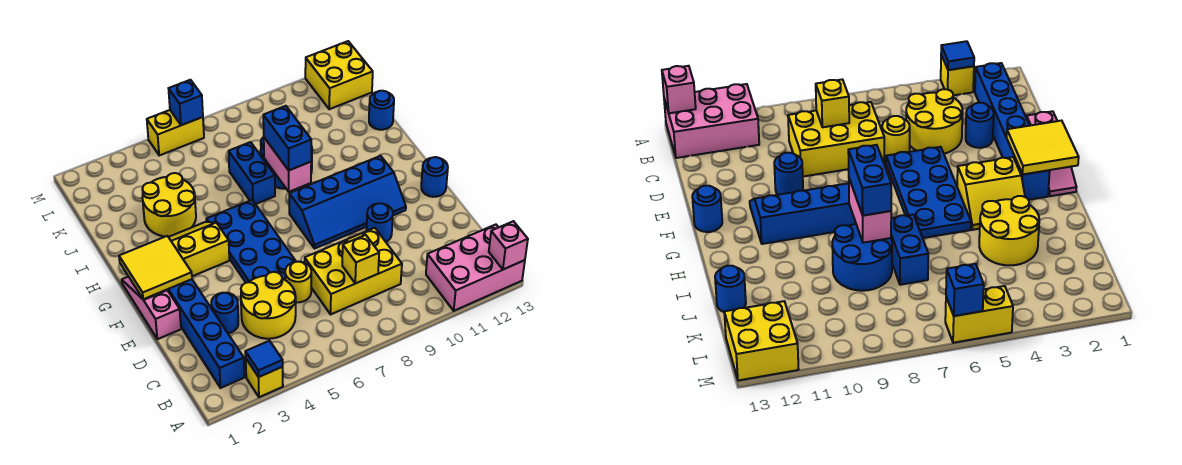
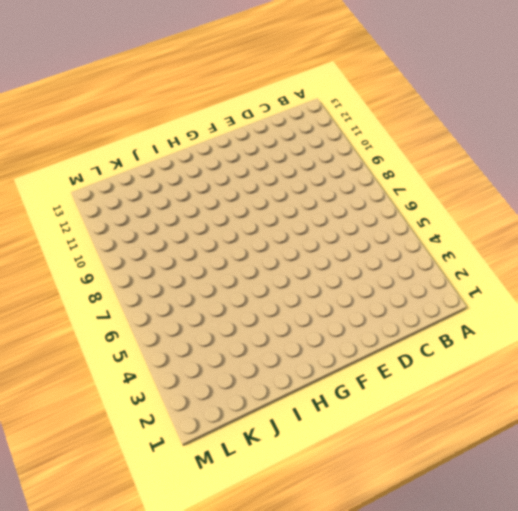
none -> yellow brick A3 level 1
none -> pink brick A11:B13 level 1
none -> blue brick B2:G2 level 1

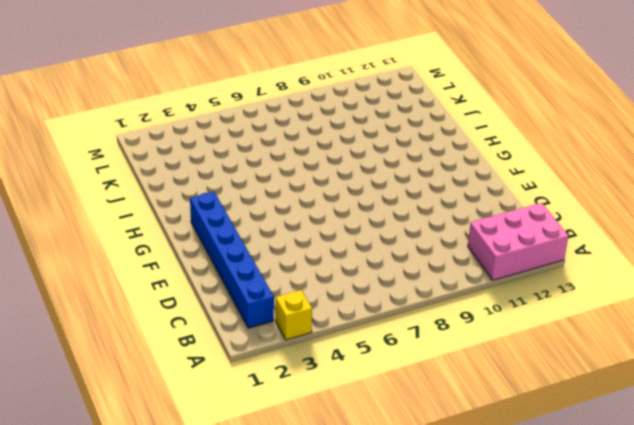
none -> yellow round brick C4:D5 level 1
none -> yellow brick C7:D9 level 1
none -> blue round brick D3 level 1

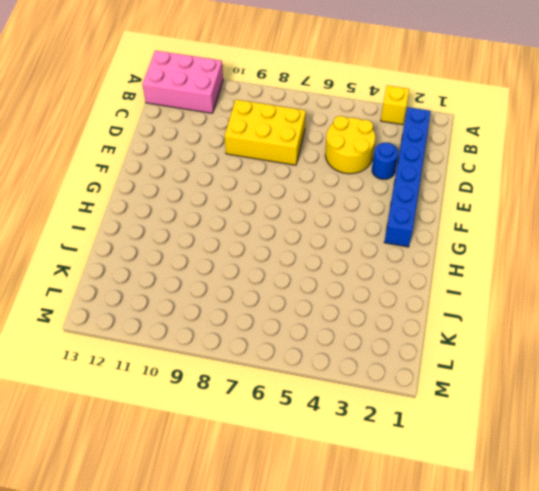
none -> yellow round brick D6 level 1
none -> pink slope E1:G1 level 1 top E
none -> blue plate E5:H6 level 1

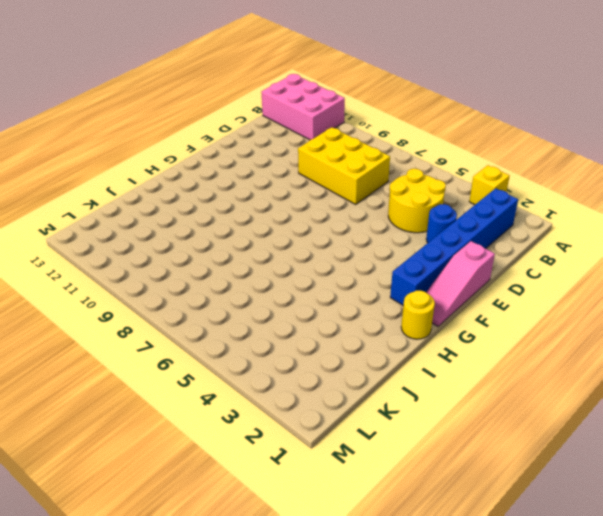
yellow round brick H1 level 1 -> yellow round brick D6 level 1
none -> blue plate E5:H6 level 1
none -> blue round brick E10 level 1
none -> blue slope F8:G11 level 1 top G

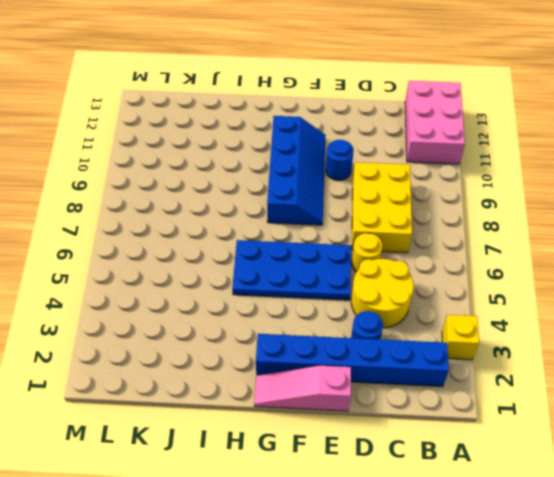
none -> blue round brick F13 level 1
none -> yellow slope G3:H4 level 1 top G
none -> yellow round brick I3:J4 level 1

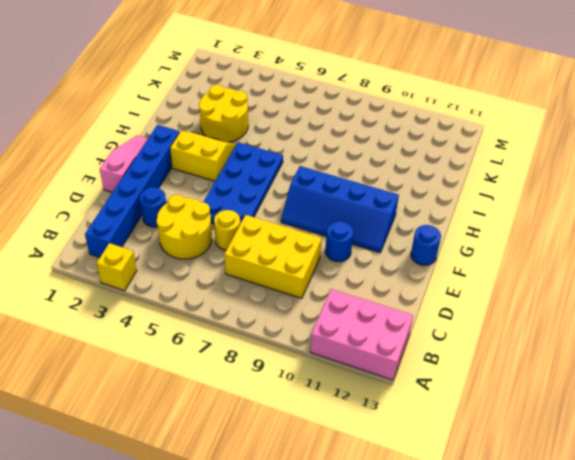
none -> blue brick I7:J7 level 1
none -> blue round brick I8:J9 level 1
none -> blue round brick J13 level 1

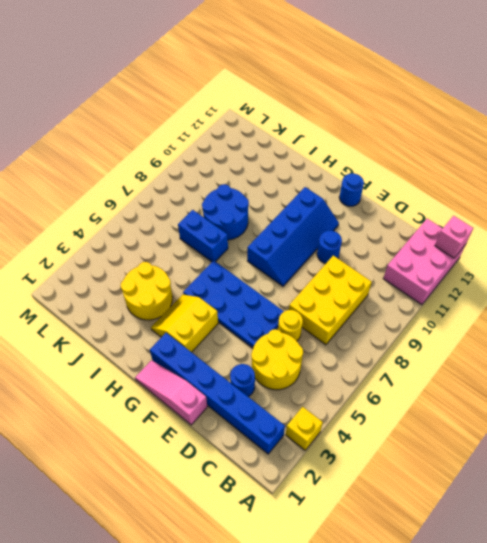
none -> blue round brick J13 level 1
none -> yellow brick L12:M13 level 1
none -> yellow brick M5:M6 level 1

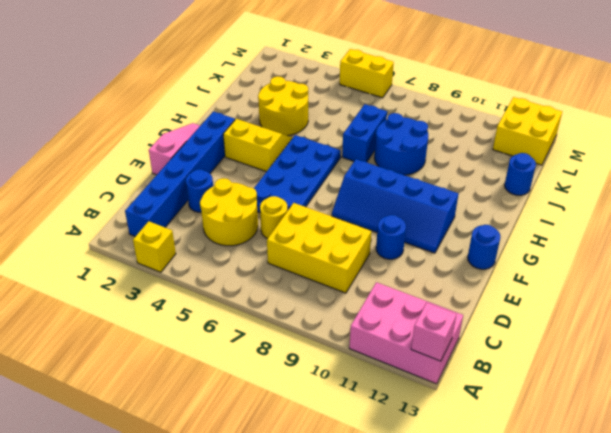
none -> blue tile A3 level 2
none -> yellow brick C8 level 2
none -> yellow tile F1:G2 level 2

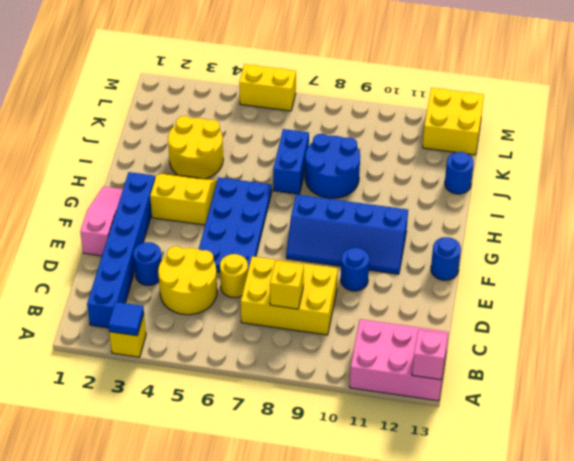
none -> yellow tile F1:G2 level 2
none -> pink brick H8:I8 level 2
none -> blue brick M6 level 2

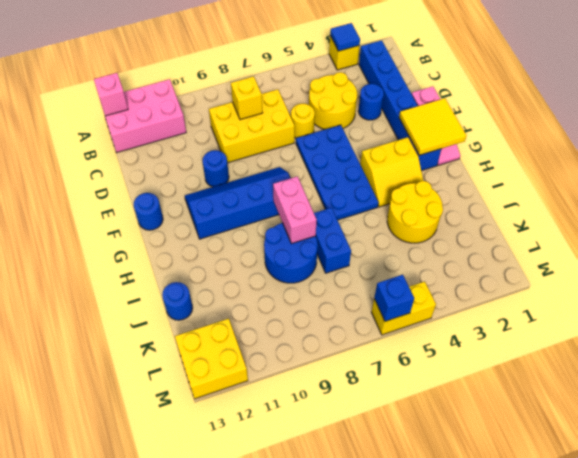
none -> blue brick H8:I8 level 3

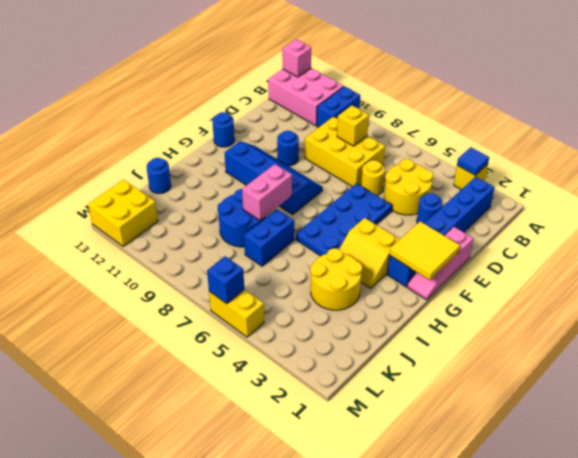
blue brick A10:B10 level 1 -> blue brick H8:I8 level 3

